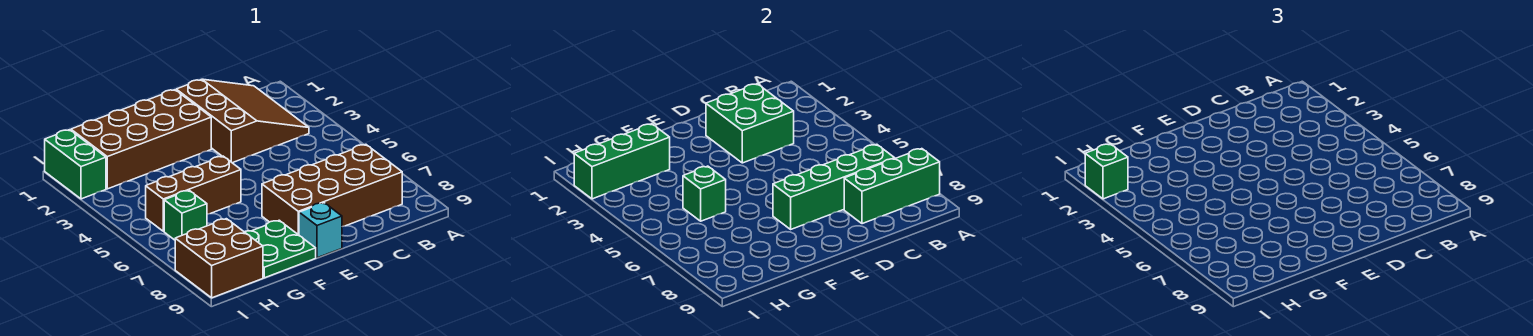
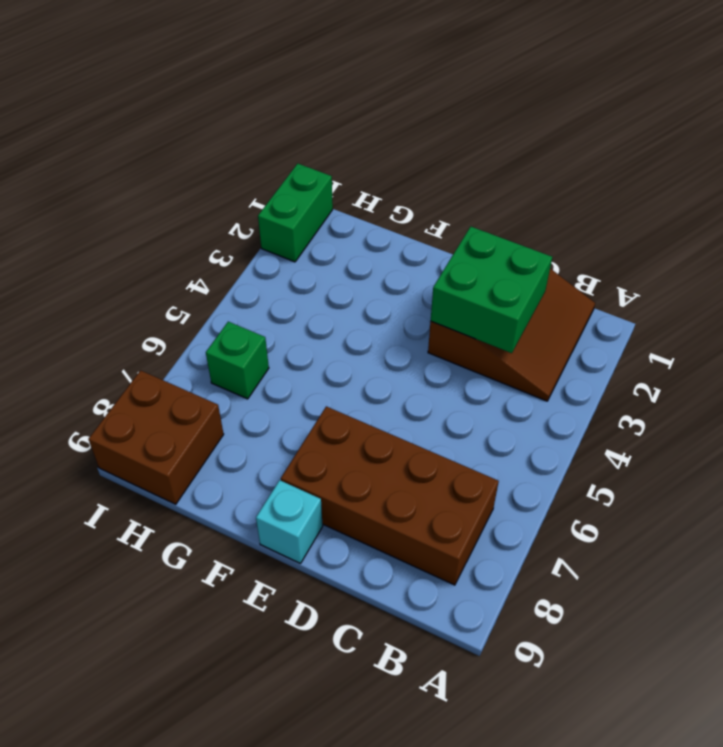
none -> brown brick E1:H2 level 1
none -> brown brick F5:H5 level 1
none -> green plate F8:G9 level 1

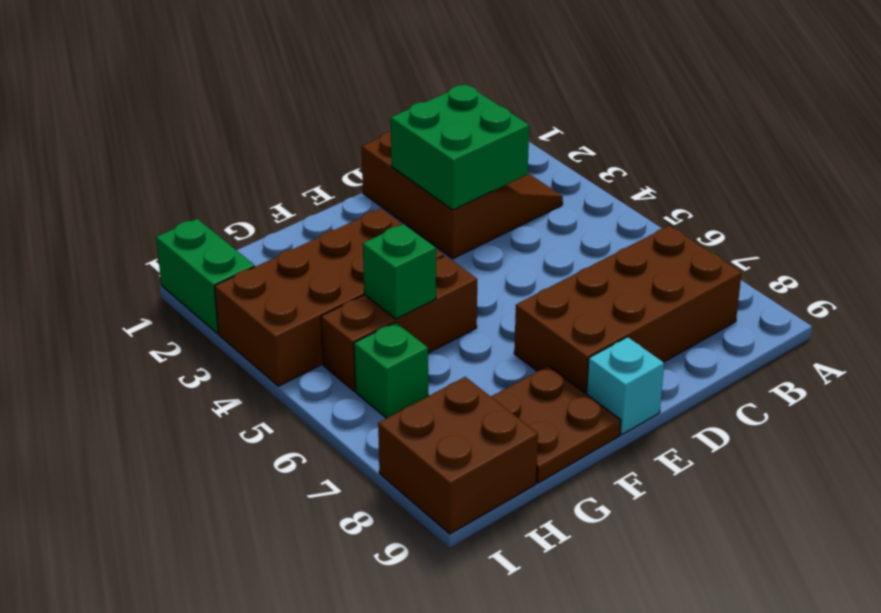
brown brick F3:I4 level 1 -> brown brick E1:H2 level 1
brown plate F8:G9 level 1 -> green plate F8:G9 level 1
none -> green brick A8:C8 level 2
none -> green brick B7:E7 level 2
none -> green brick G2:I2 level 2

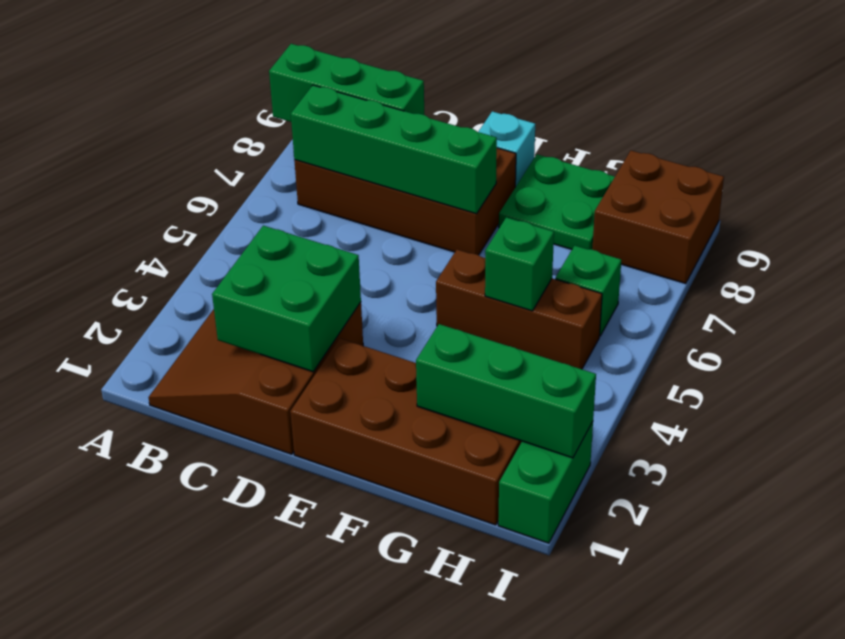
none -> green brick I2 level 3

